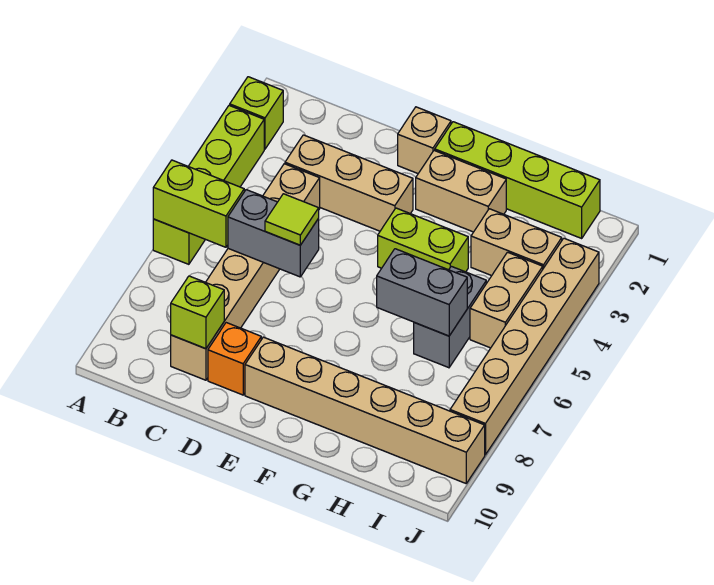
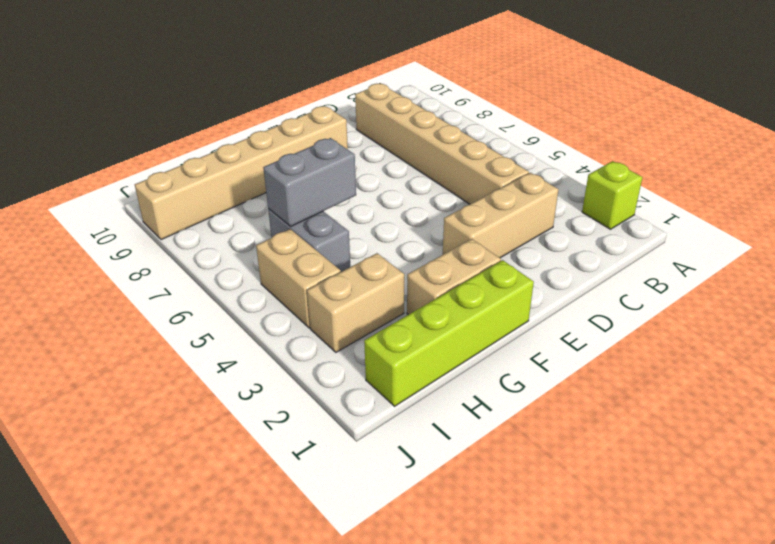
none -> lime brick A3:A6 level 1
none -> orange brick D9 level 1
none -> tan brick E1 level 1

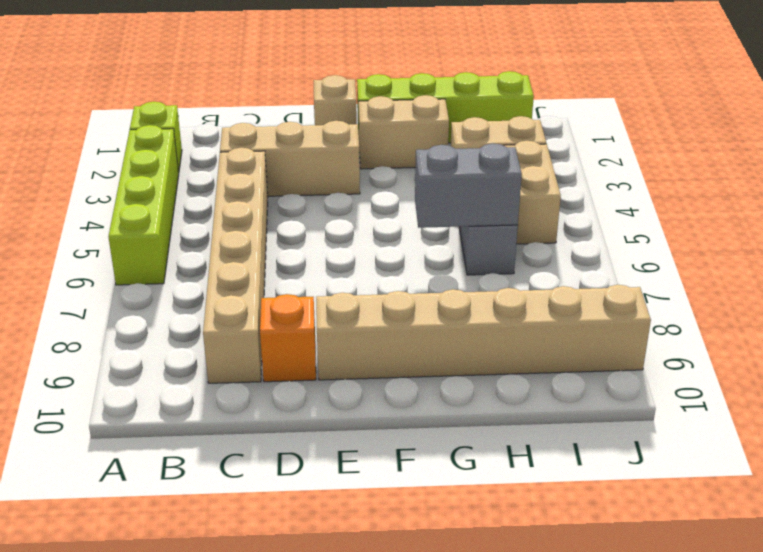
none -> lime brick F4:G4 level 1
none -> tan brick J3:J8 level 1
none -> lime brick A6:B6 level 2

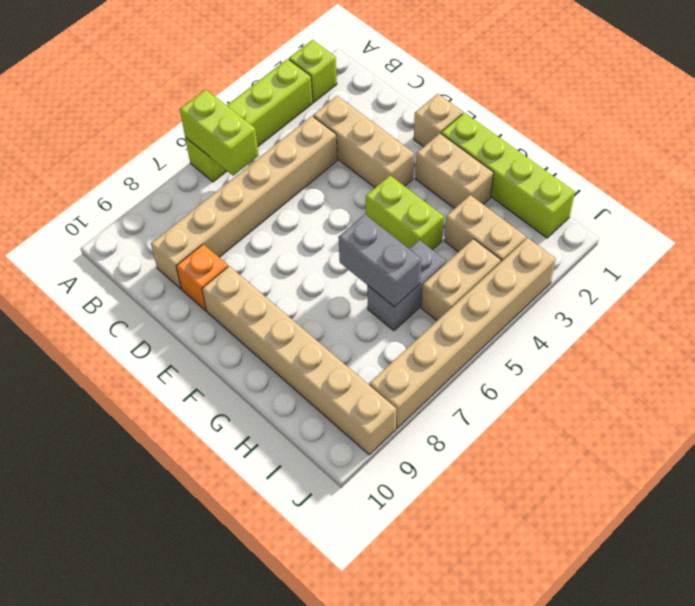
none -> grey brick C6:D6 level 2
none -> lime brick C9 level 2
none -> lime tile D6 level 3

